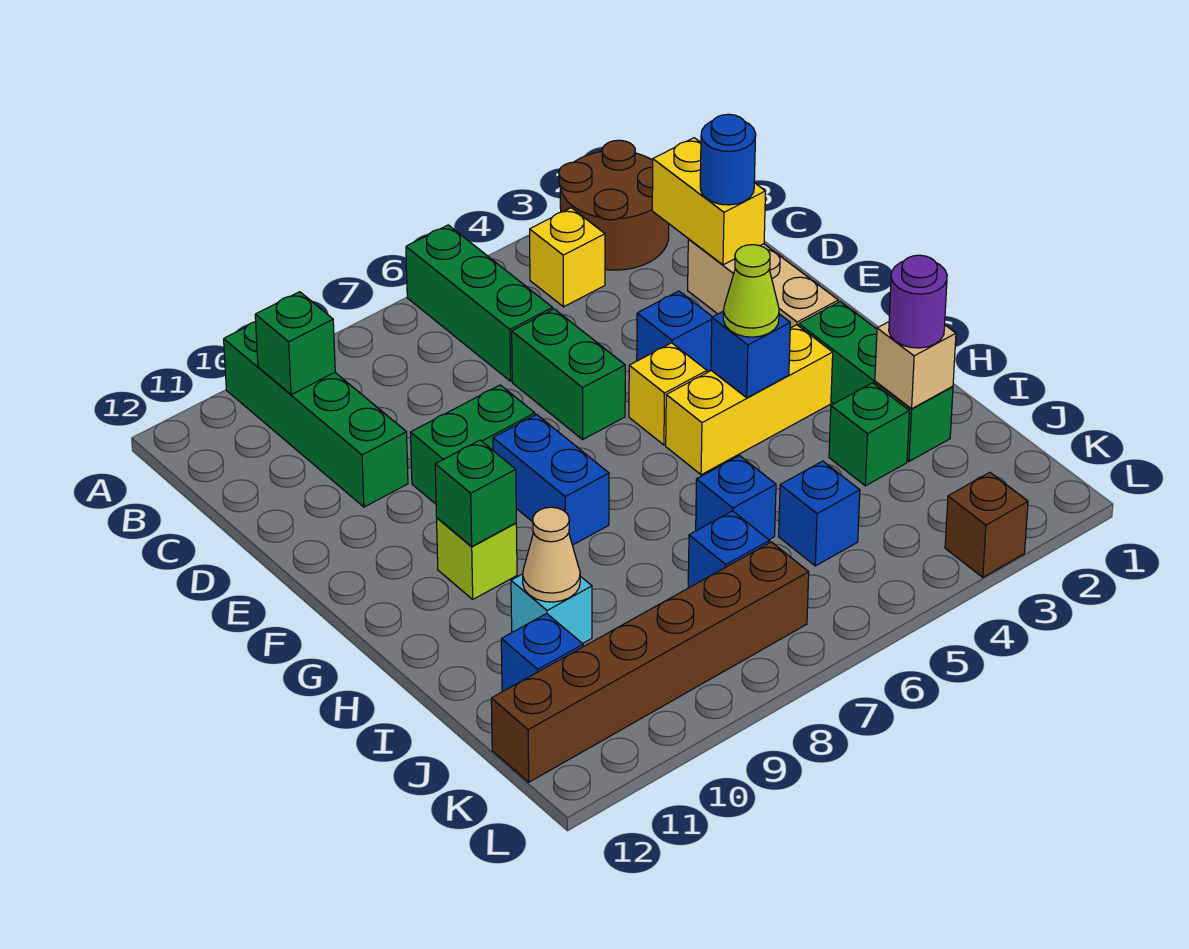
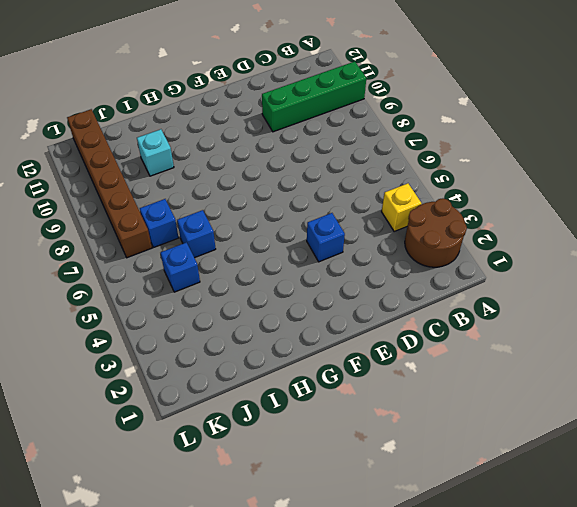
none -> green brick A6:C6 level 1
none -> tan brick D2:F2 level 1
none -> green brick D6:E6 level 1
none -> green brick E8:E9 level 1

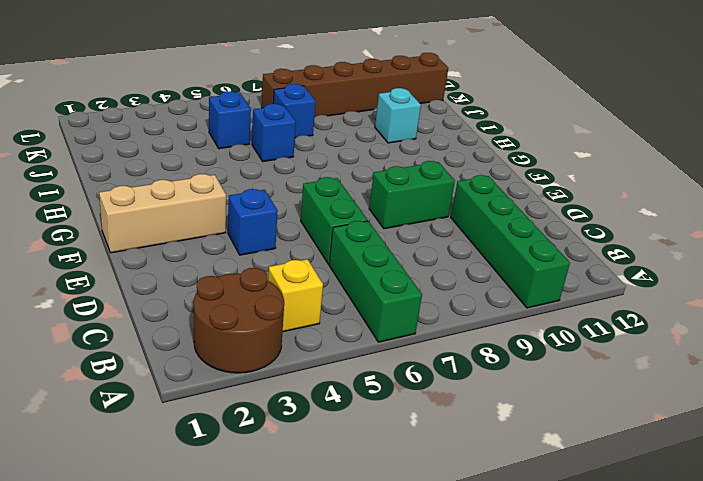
tan brick F1:F3 level 1 -> tan brick D2:F2 level 1
none -> yellow brick F5 level 1
none -> blue brick F8:G8 level 1
none -> green brick G2:I2 level 1
none -> yellow brick G3:G5 level 1

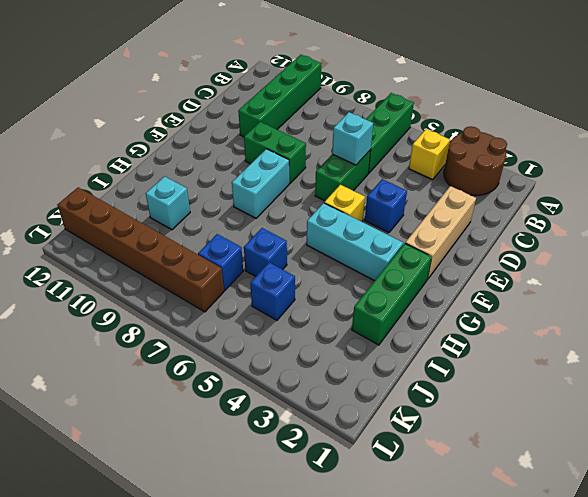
cyan brick D6 level 2 -> none
cyan brick F8:G8 level 1 -> blue brick F8:G8 level 1
cyan brick G3:G5 level 1 -> yellow brick G3:G5 level 1
none -> lime brick G10 level 1
none -> green brick I3 level 1
none -> blue brick J11 level 1
none -> brown brick L3 level 1

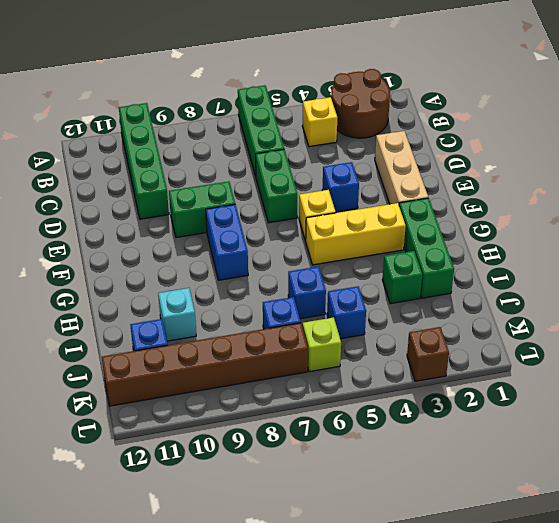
lime brick K6 level 1 -> lime brick G10 level 1
none -> green brick B10 level 2
none -> yellow brick C2:D2 level 2
none -> blue brick G4 level 2
none -> green brick G10 level 2

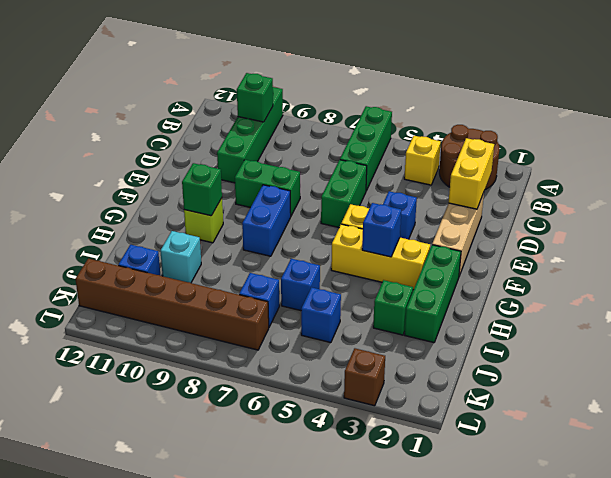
none -> tan brick I2 level 2
none -> tan cone I10 level 2
none -> blue round brick D2 level 3
none -> lime cone G4 level 3

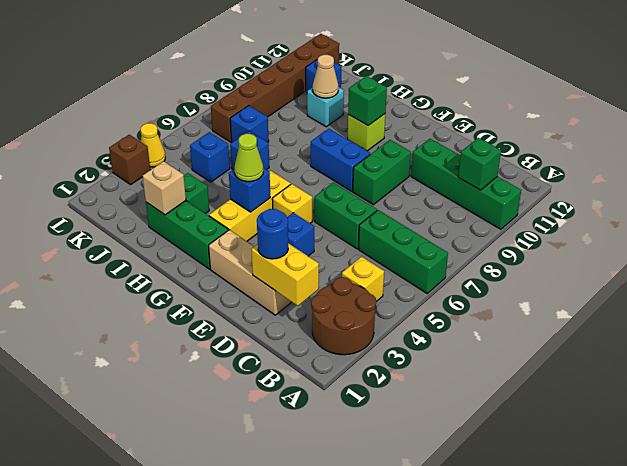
yellow cone L4 level 1 -> none
none -> purple round brick I2 level 3

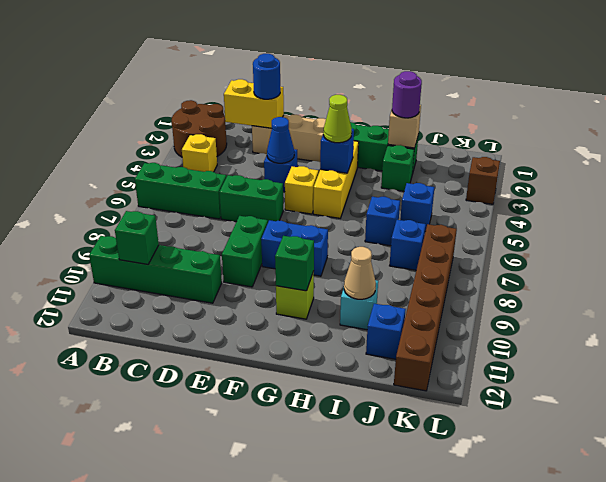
blue cone E4 level 2 -> none

